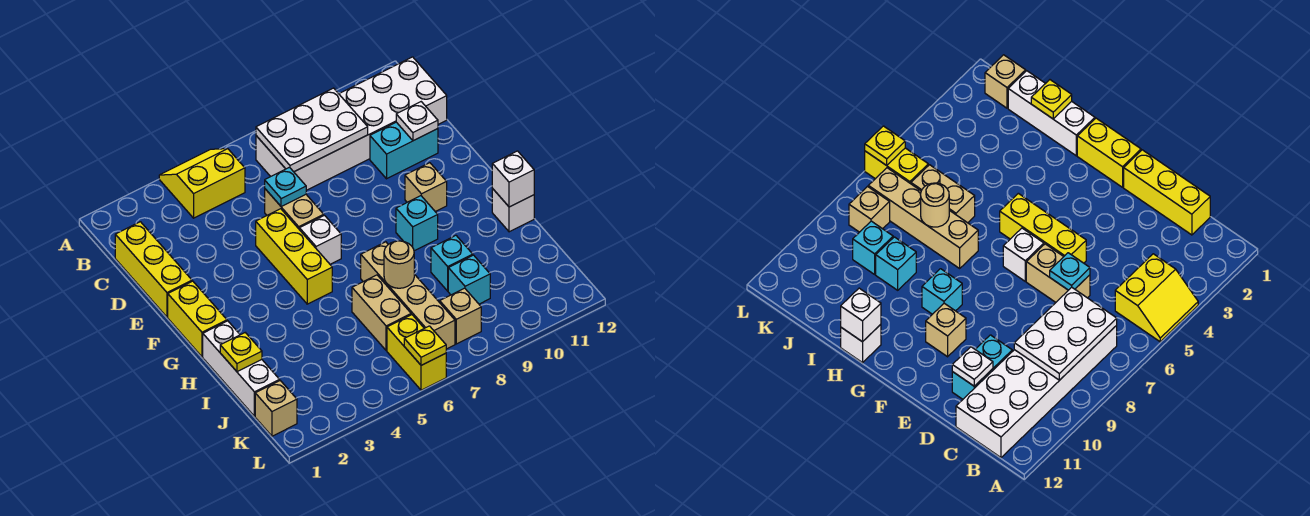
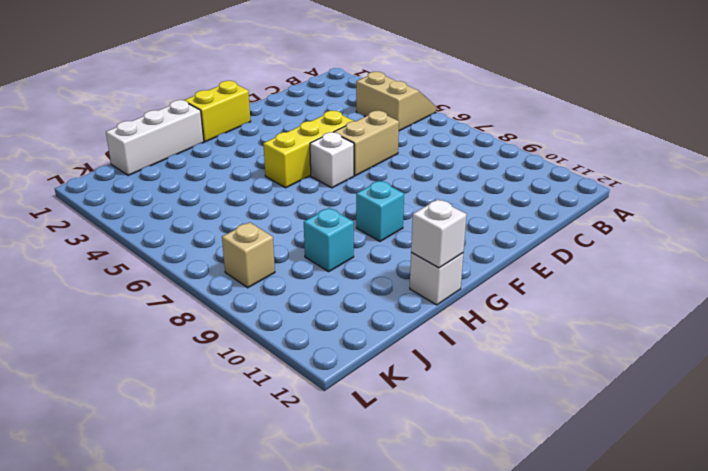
tan slope A4:B5 level 1 top B -> yellow slope A4:B5 level 1 top B
none -> white brick B7:C12 level 1
none -> yellow brick C1:E1 level 1
none -> cyan brick D10:D11 level 1

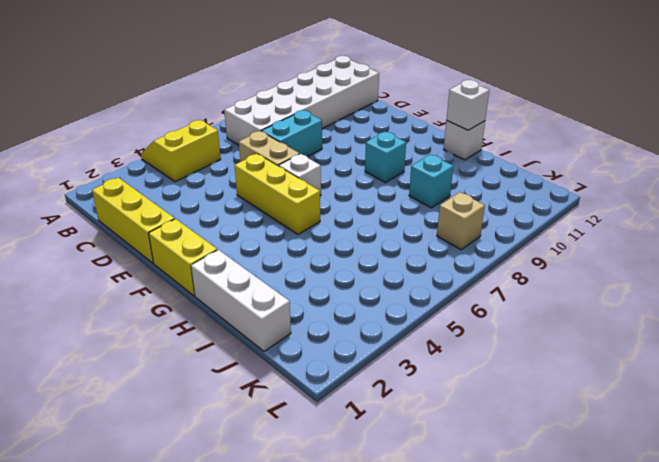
cyan brick D7:D8 level 1 -> cyan brick D10:D11 level 1
none -> tan brick F10 level 1
none -> tan brick H7:K7 level 1
none -> tan brick I6:J6 level 1

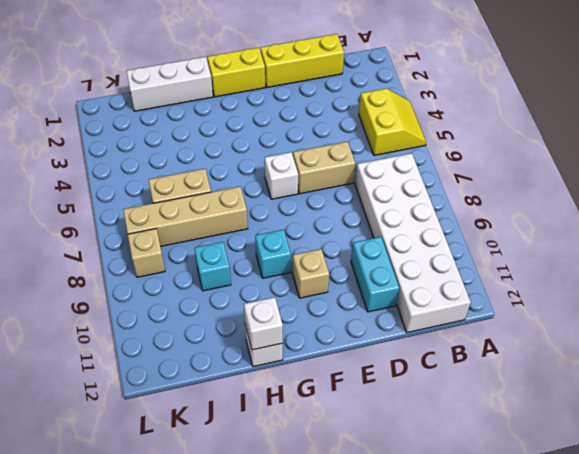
none -> yellow brick E5:G5 level 1
none -> cyan brick J9 level 1
none -> tan brick K1 level 1

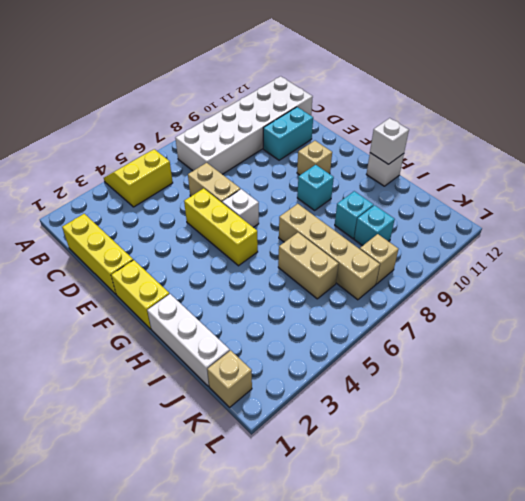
none -> yellow brick K6:L6 level 1
none -> white plate B7:C9 level 2
none -> cyan plate D6 level 2

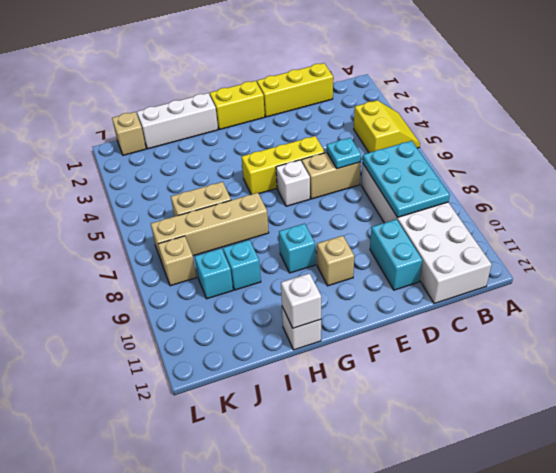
cyan plate B7:C9 level 2 -> white plate B7:C9 level 2
none -> yellow brick K6:L6 level 1
none -> white plate D11 level 2
none -> yellow plate I1 level 2

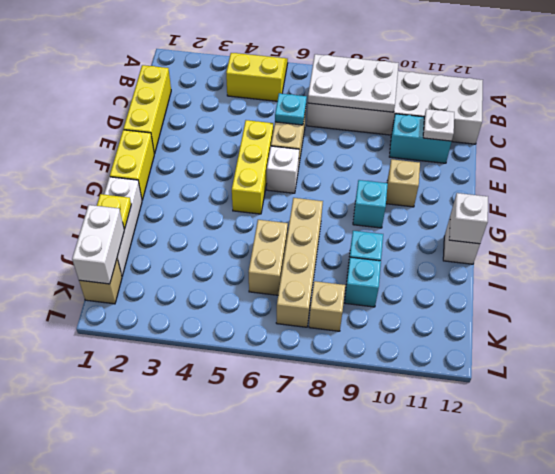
white brick J1:K1 level 2 -> none
none -> yellow brick K6:L6 level 1
none -> tan round brick I7 level 2
none -> yellow plate L6 level 2

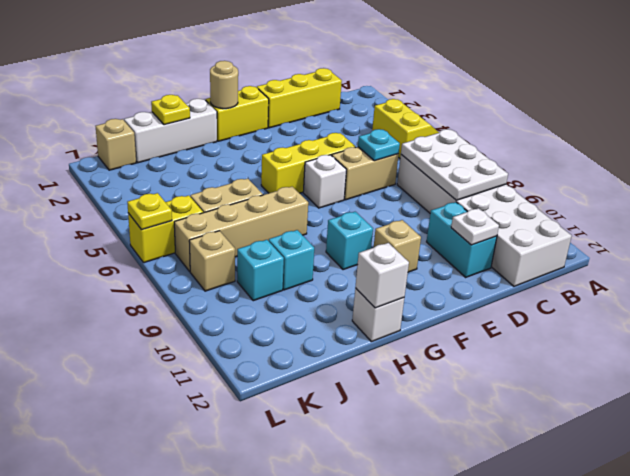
tan round brick G1 level 2 -> tan round brick I7 level 2

